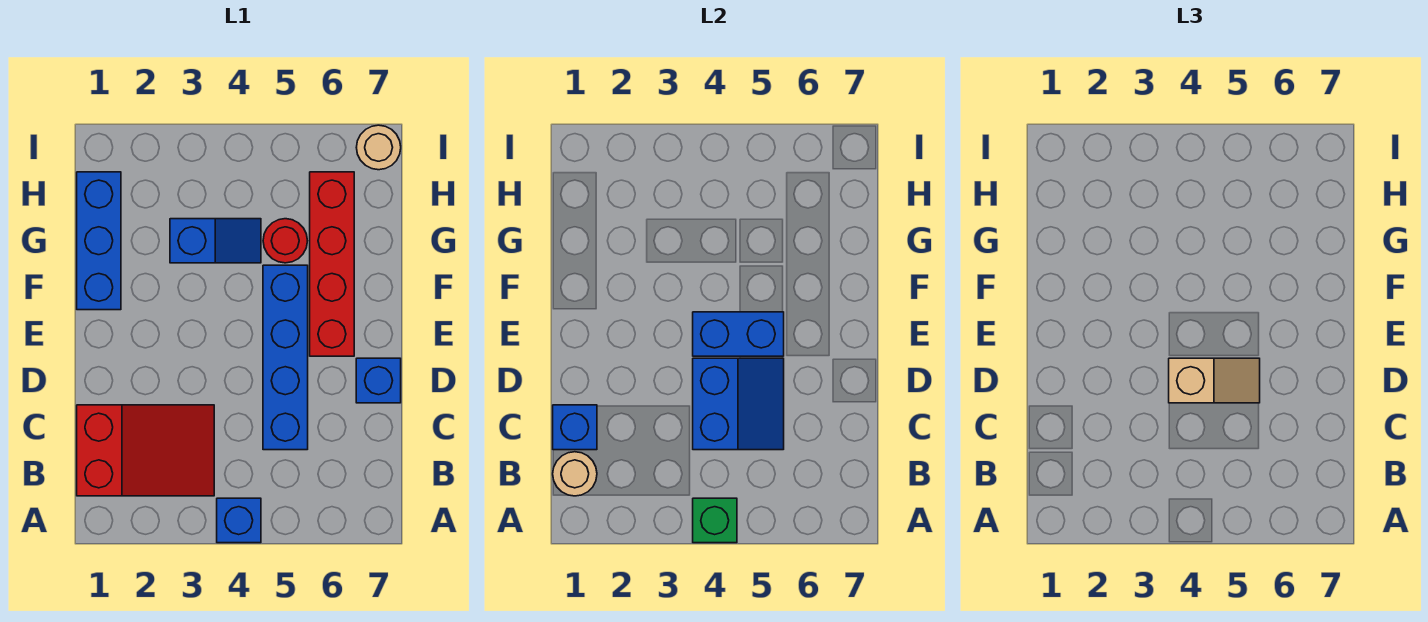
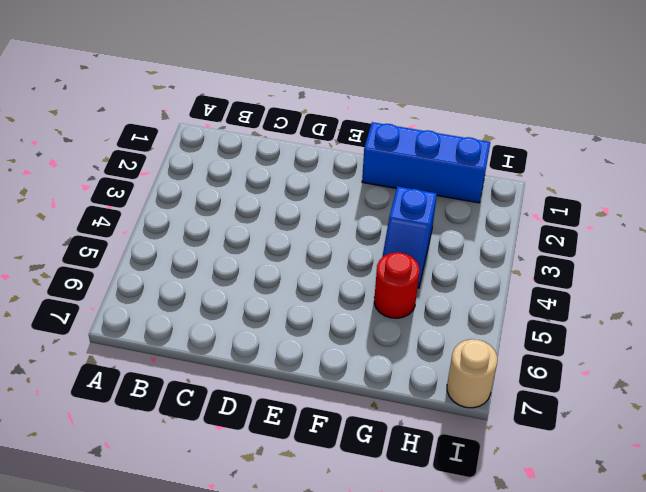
none -> blue brick A4 level 1
none -> red slope B1:C3 level 1 top 1
none -> blue brick C5:F5 level 1

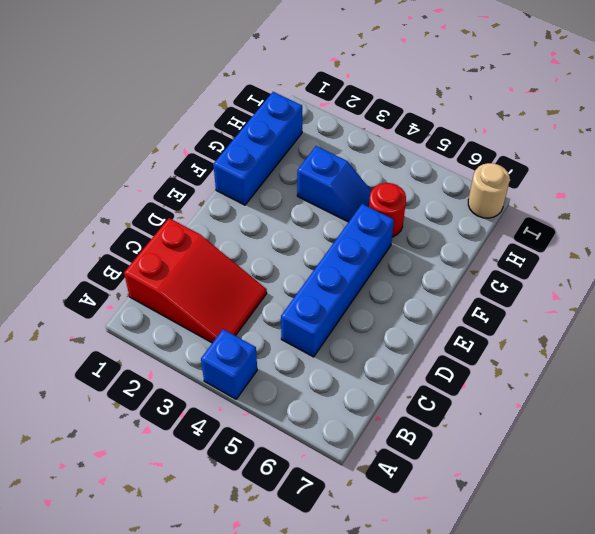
none -> blue brick D7 level 1
none -> red brick E6:H6 level 1
none -> green brick A4 level 2

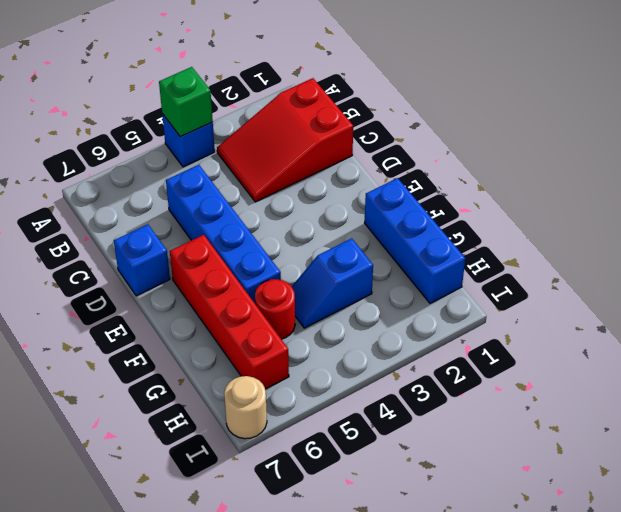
none -> tan round brick B1 level 2
none -> blue brick C1 level 2
none -> blue slope C4:D5 level 2 top 4

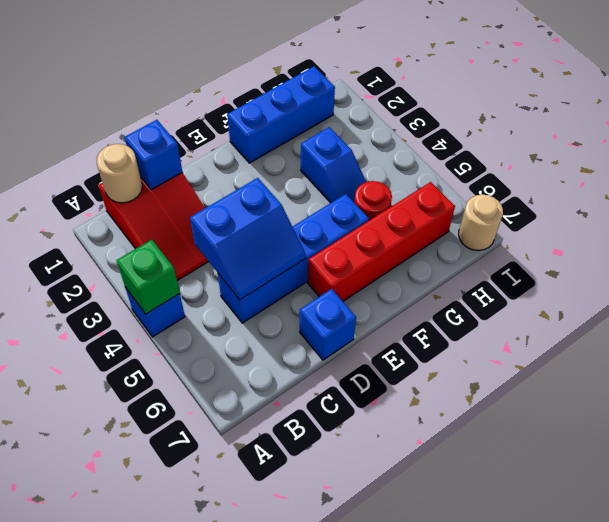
none -> blue brick E4:E5 level 2
none -> tan slope D4:D5 level 3 top 4

